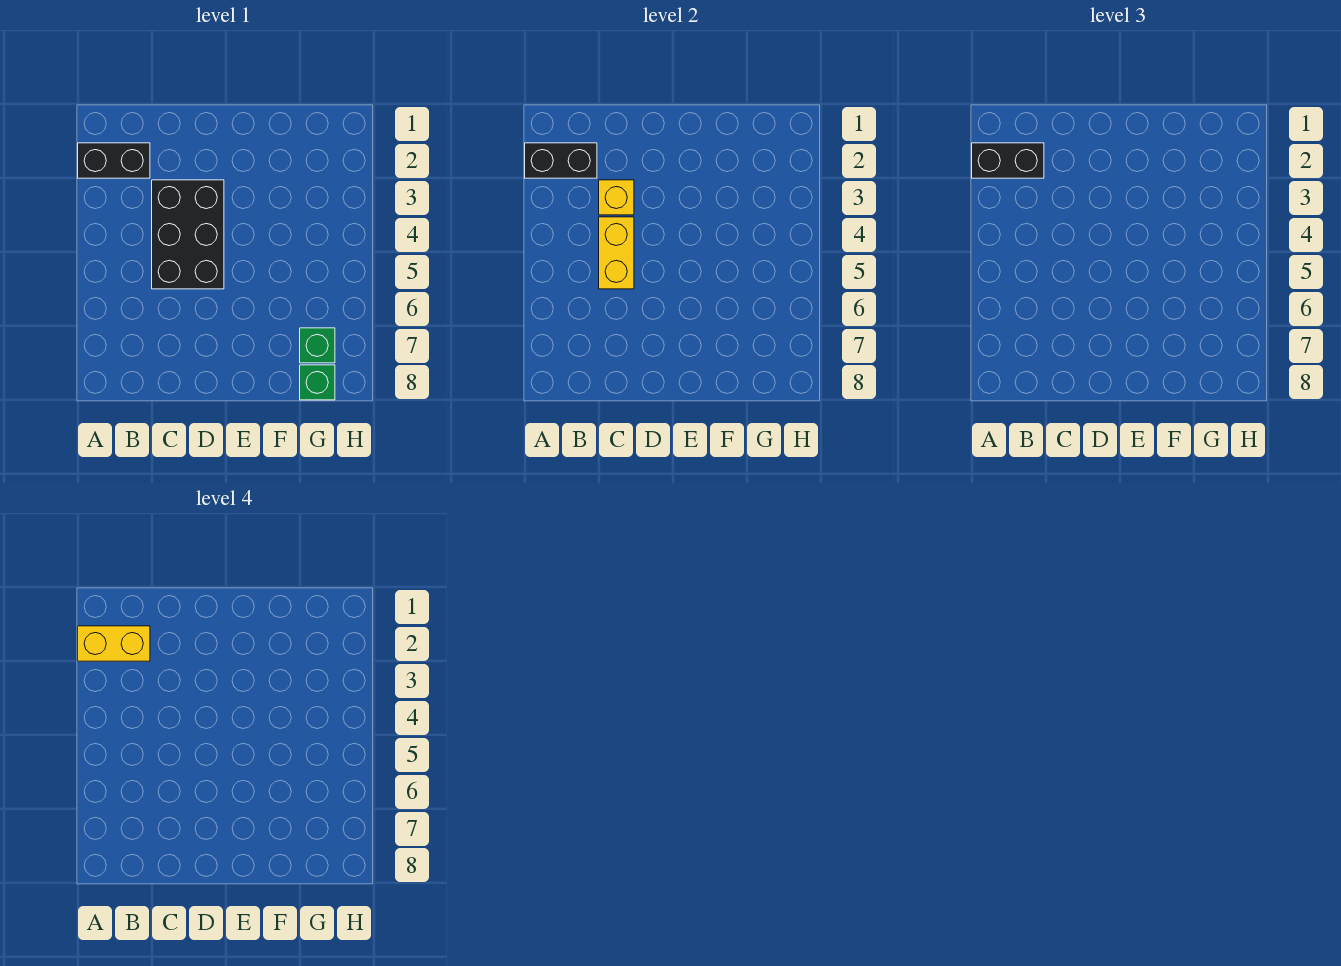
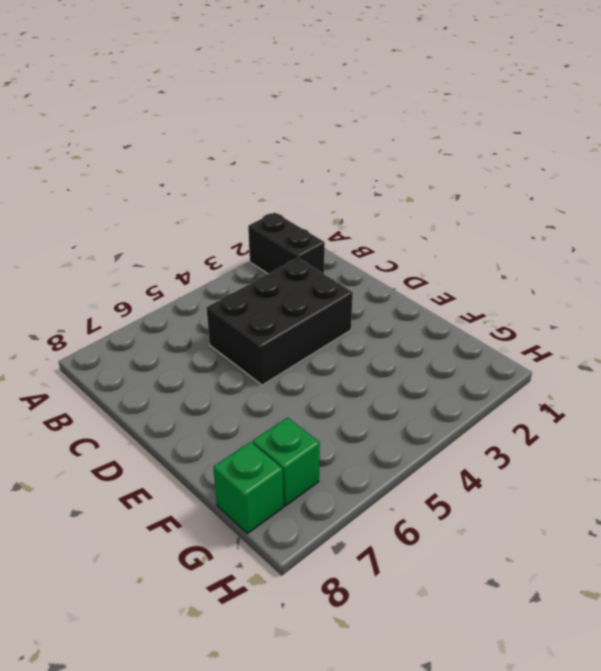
none -> black brick A2:B2 level 2
none -> yellow brick C3 level 2

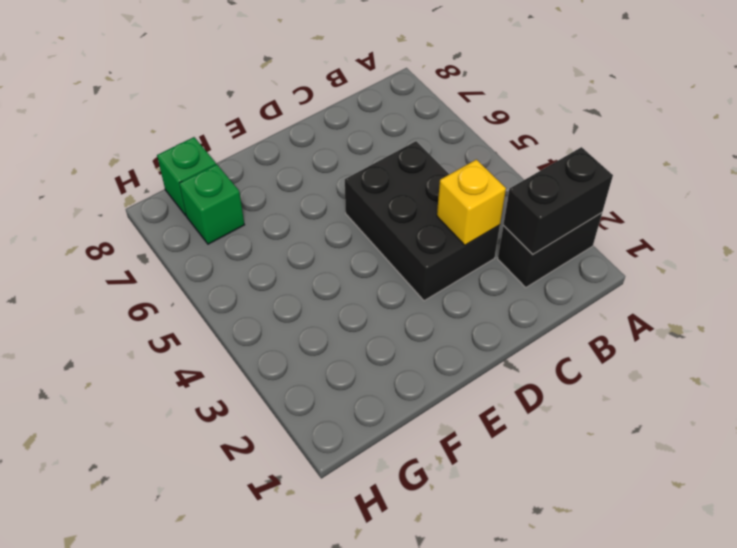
none -> yellow brick C4:C5 level 2
none -> black brick A2:B2 level 3

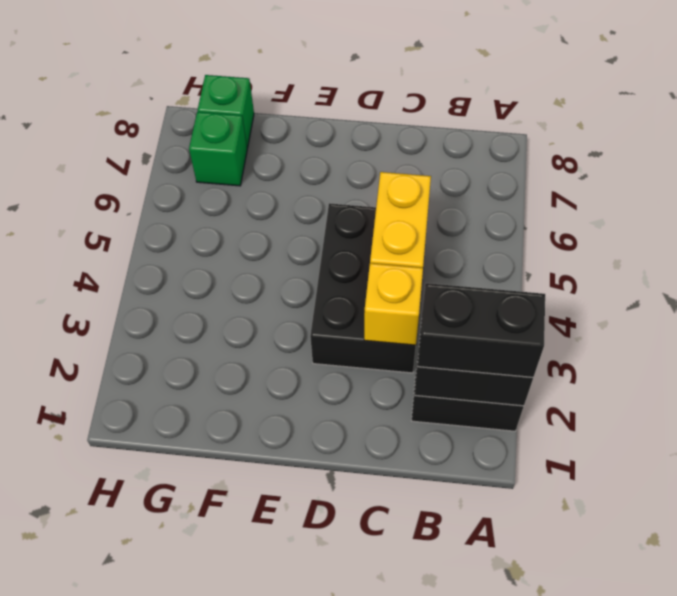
none -> yellow brick A2:B2 level 4

